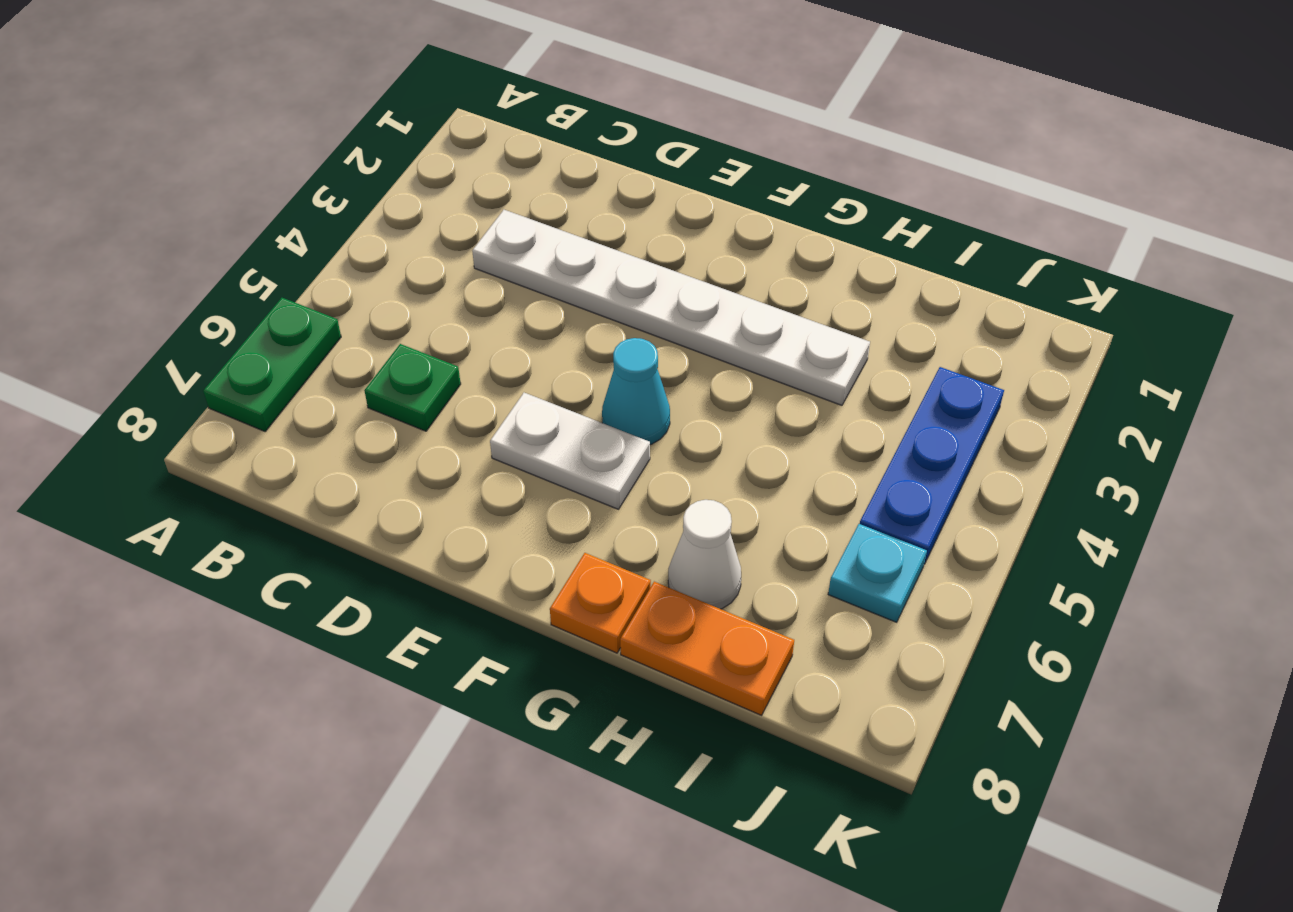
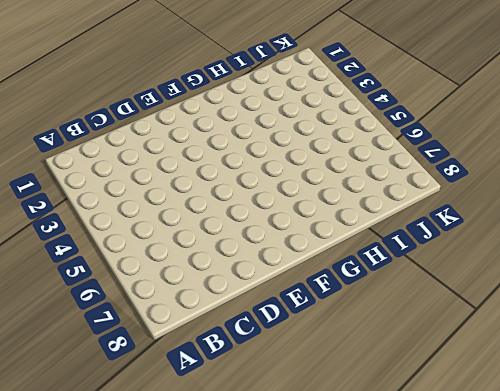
none -> green plate A6:A7 level 1
none -> white plate C3:H3 level 1

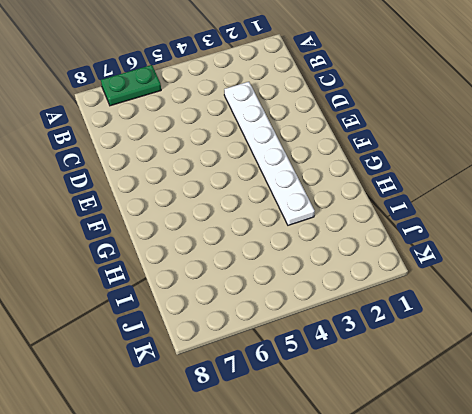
none -> green plate C6 level 1
none -> white plate E6:F6 level 1

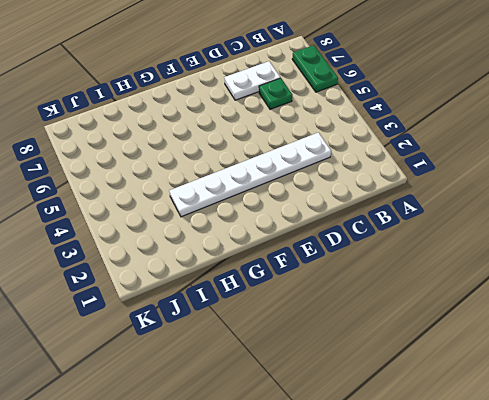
white plate C7:D7 level 1 -> white plate E6:F6 level 1
none -> cyan cone F5 level 1
none -> orange plate G8 level 1

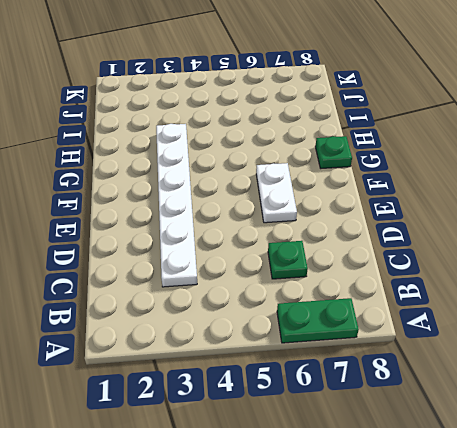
green plate G8 level 1 -> orange plate G8 level 1
none -> cyan cone F5 level 1
none -> white cone H7 level 1

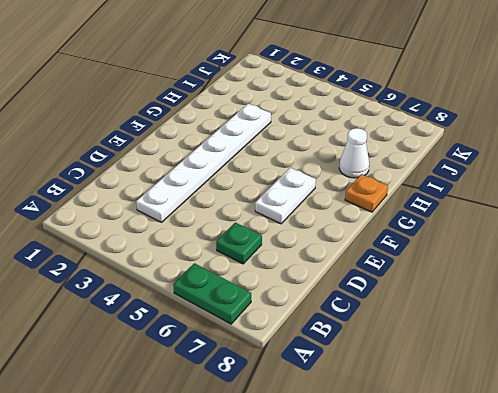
none -> cyan cone F5 level 1
none -> orange plate H8:I8 level 1

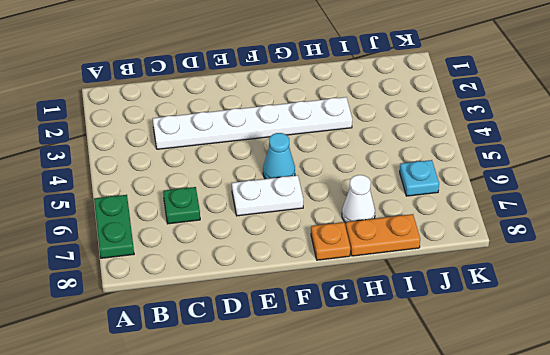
none -> blue plate J3:J5 level 1

